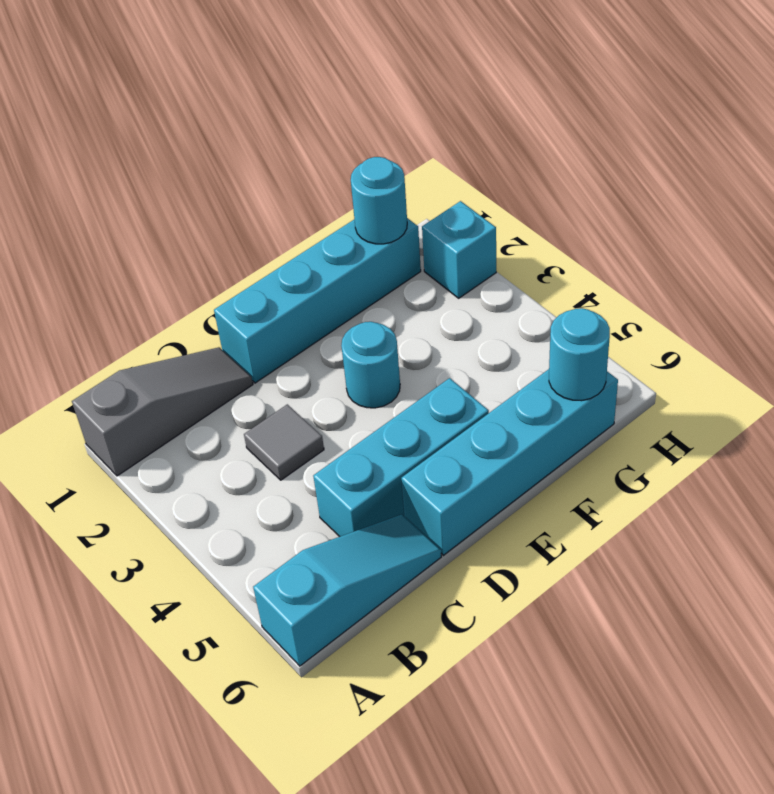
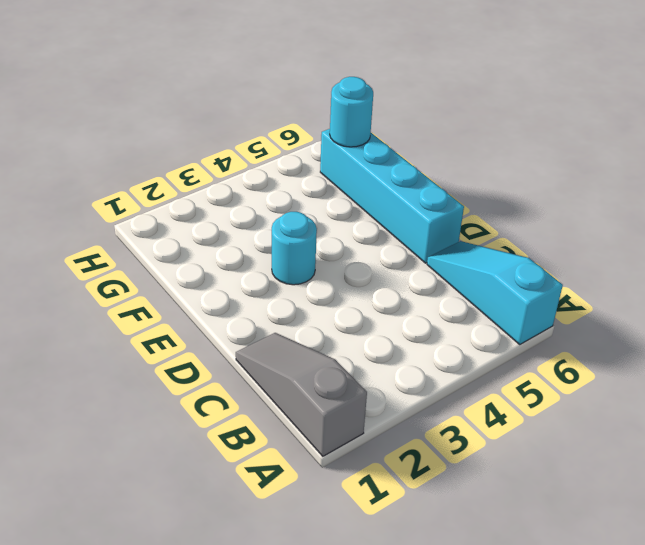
none -> grey tile C3 level 1
none -> cyan brick C5:E5 level 1

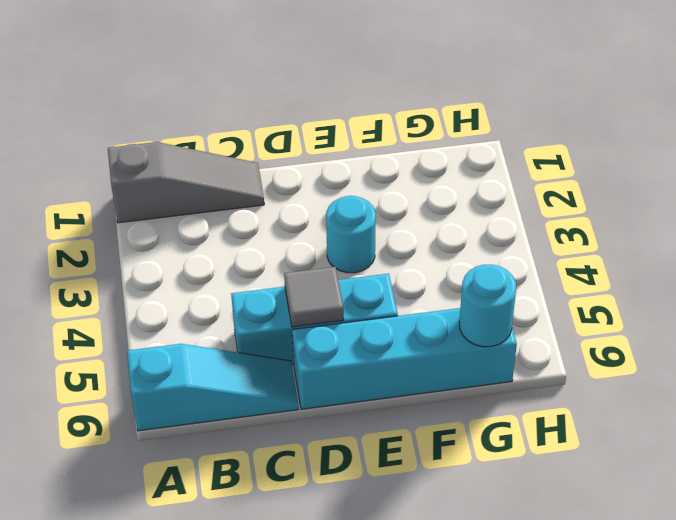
grey tile D5 level 2 -> grey tile C3 level 1
none -> cyan brick D1:G1 level 1
none -> cyan brick H2 level 1

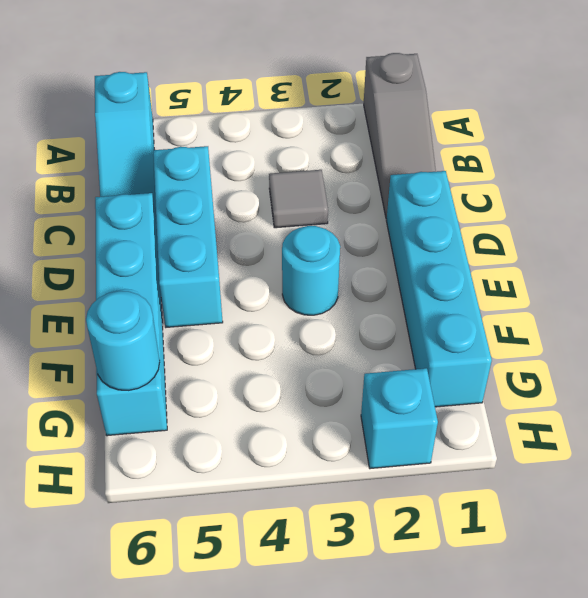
none -> cyan round brick G1 level 2

